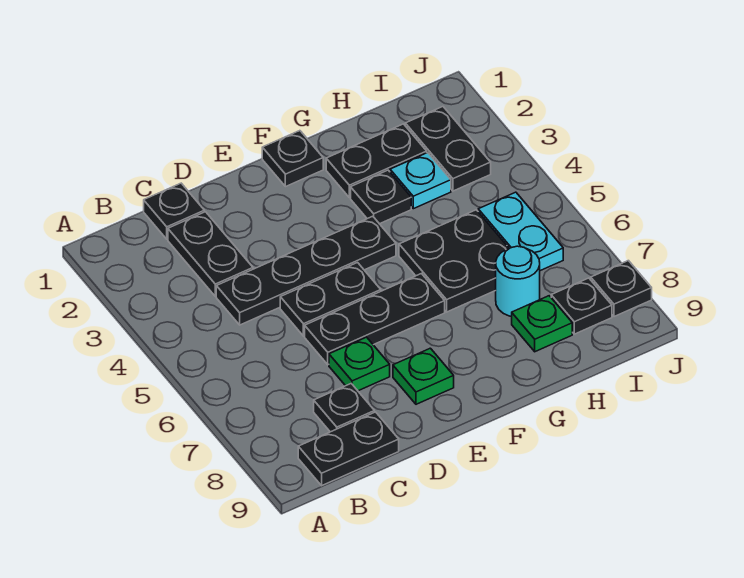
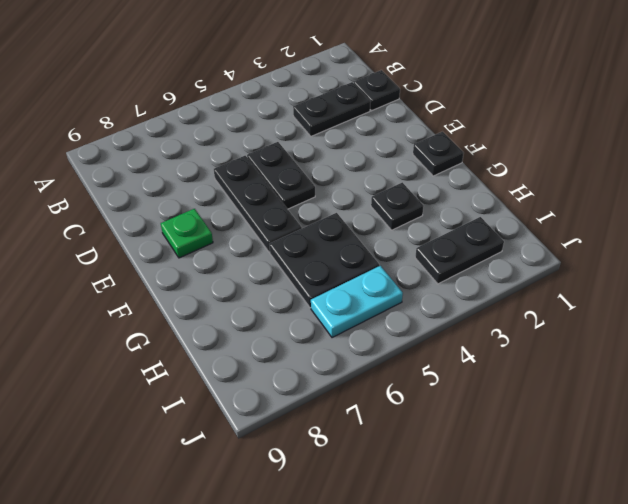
none -> black plate B9:C9 level 1
none -> black plate C4:F4 level 1
none -> black plate C8 level 1

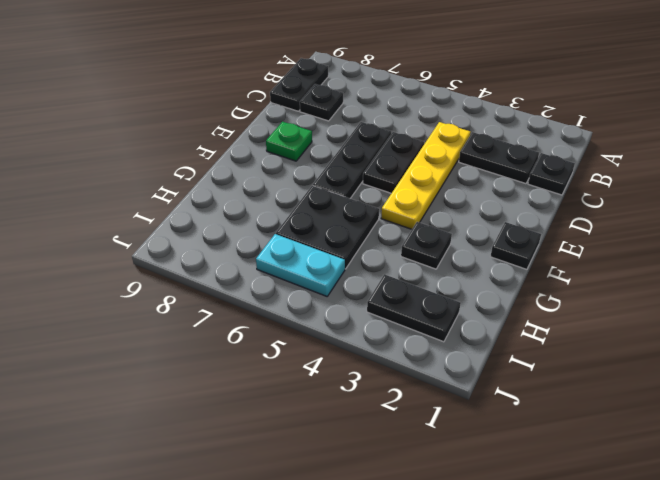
yellow plate C4:F4 level 1 -> black plate C4:F4 level 1
none -> green plate D7 level 1
none -> black plate G2:H2 level 1
none -> cyan plate H3 level 1

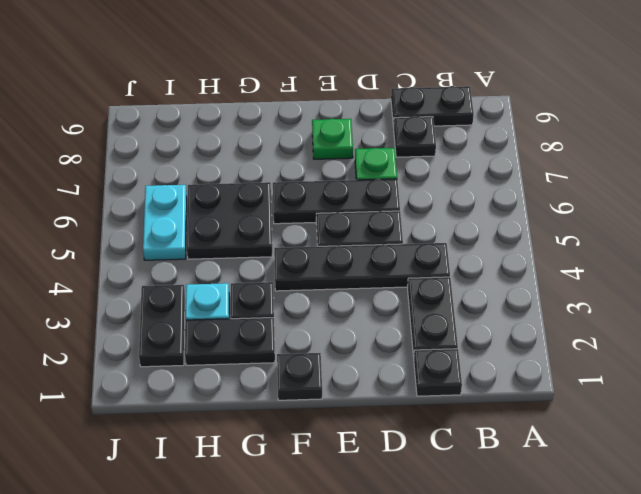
none -> cyan round brick H7 level 1
none -> green plate H8 level 1
none -> black plate I8 level 1

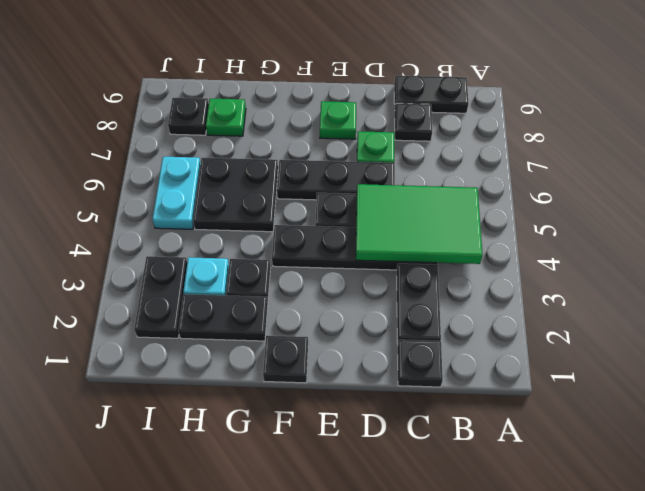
green tile B4:D5 level 2 -> none
none -> cyan round brick H7 level 1
none -> black plate J8 level 1

